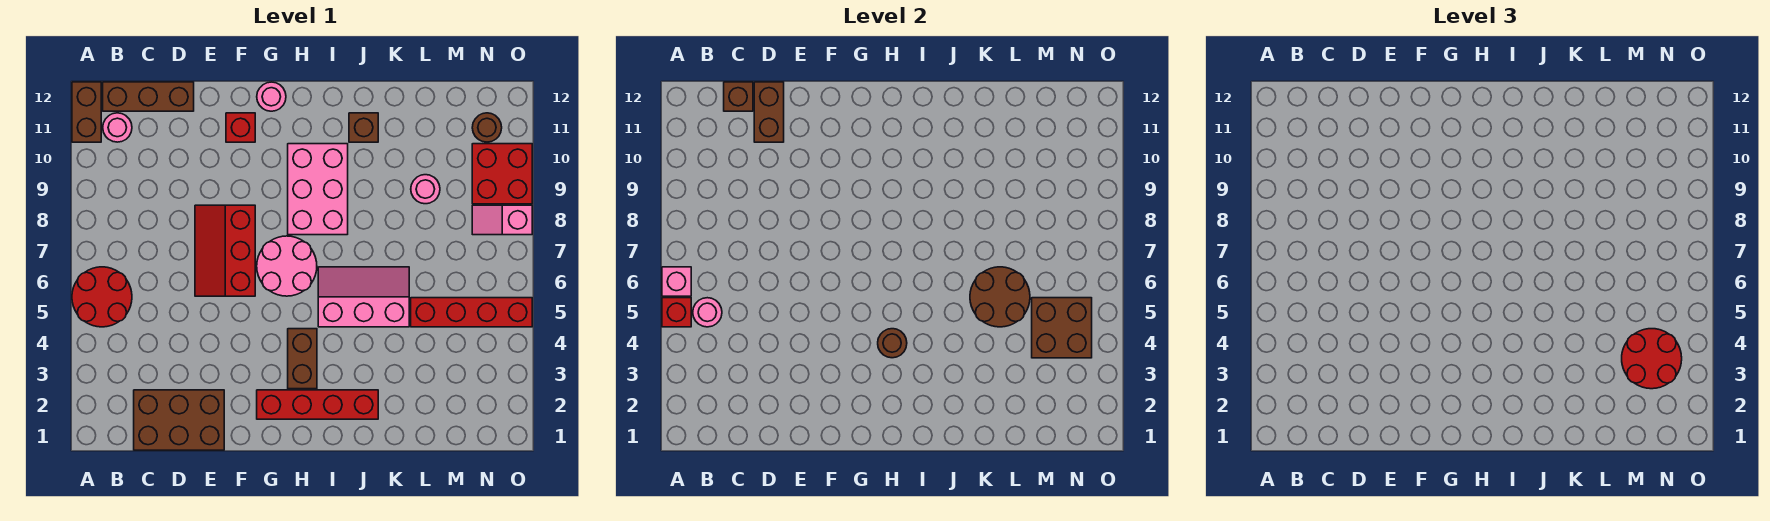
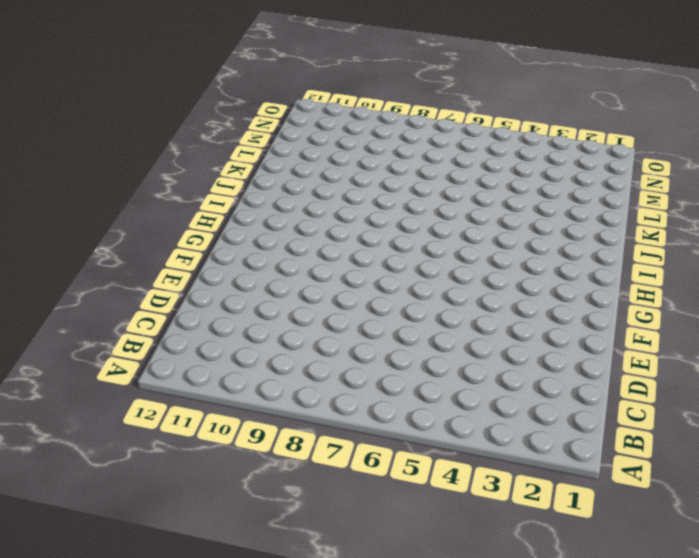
none -> red round brick A5:B6 level 1
none -> brown brick A11:A12 level 1
none -> pink round brick B11 level 1

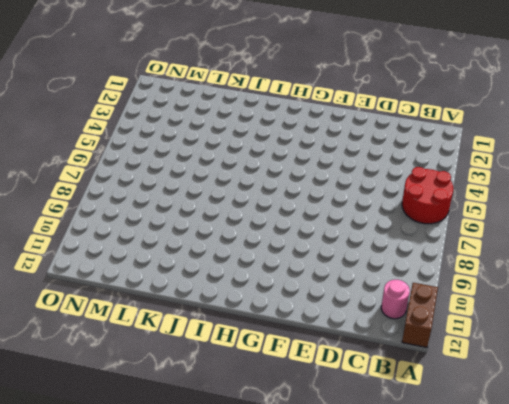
none -> brown brick B12:D12 level 1
none -> brown brick C1:E2 level 1
none -> red slope E6:F8 level 1 top F

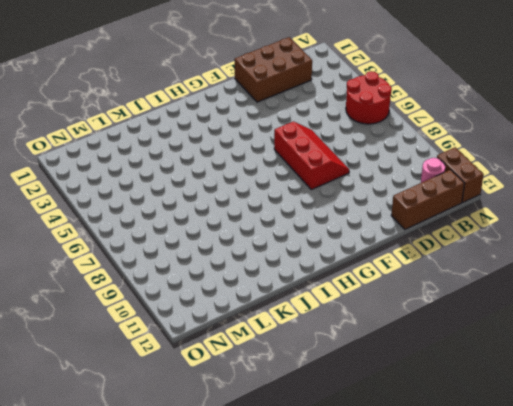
none -> red brick F11 level 1
none -> red brick G2:J2 level 1
none -> pink round brick G6:H7 level 1

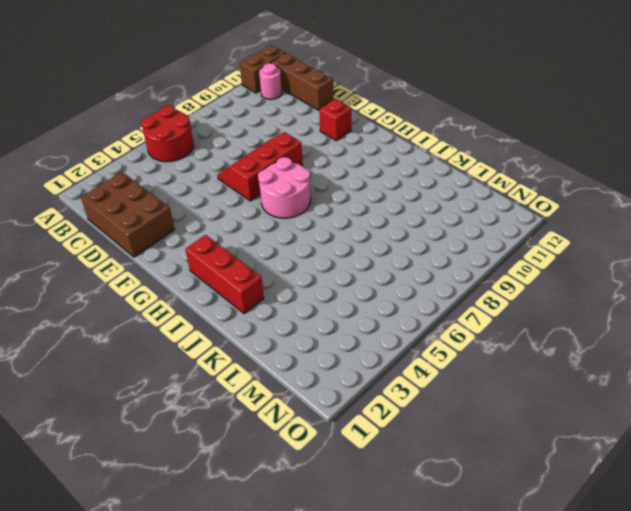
red brick H2:J2 level 1 -> red brick G2:J2 level 1
none -> pink round brick G12 level 1
none -> brown brick H3:H4 level 1
none -> pink brick H8:I10 level 1

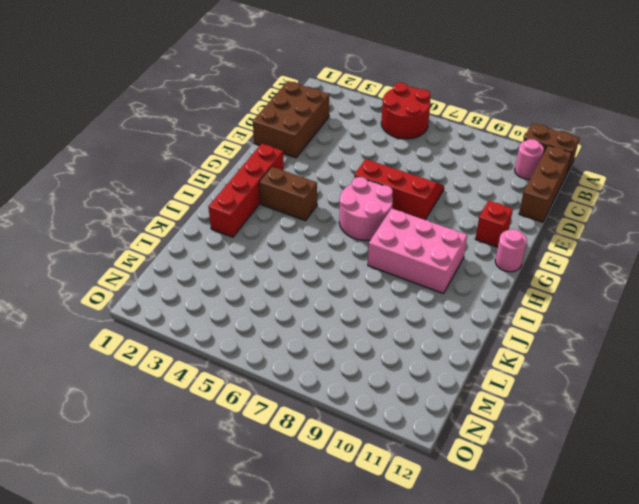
none -> pink slope I5:K6 level 1 top 5
none -> brown brick J11 level 1
none -> red brick L5:O5 level 1

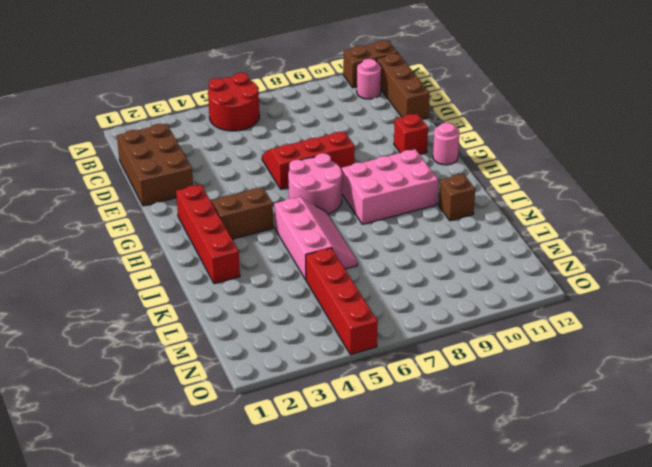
none -> pink round brick L9 level 1
none -> pink slope N8:O8 level 1 top O
none -> red brick N9:O10 level 1

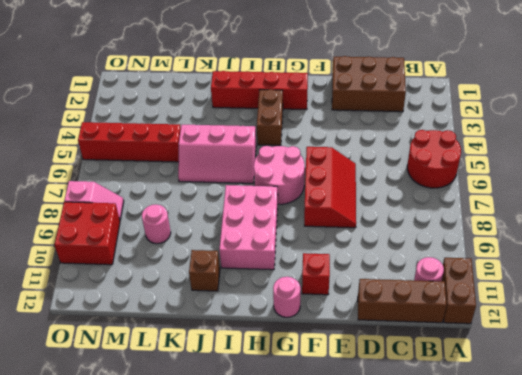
none -> brown round brick N11 level 1
none -> red brick A5 level 2
none -> pink brick A6 level 2

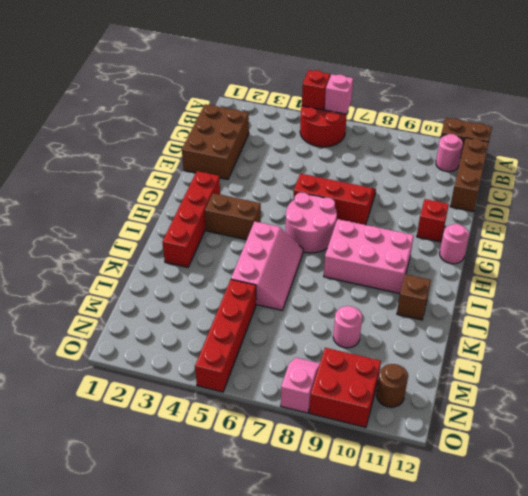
none -> pink round brick B5 level 2
none -> brown brick C12 level 2
none -> brown brick D11:D12 level 2

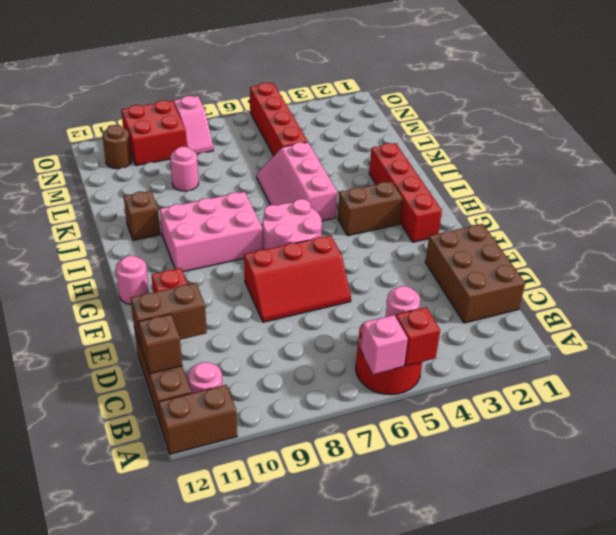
none -> brown round brick H4 level 2
none -> brown round brick K5:L6 level 2
none -> brown brick M4:N5 level 2

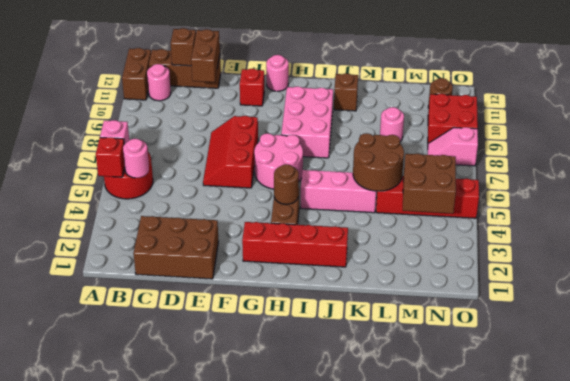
none -> red round brick M3:N4 level 3

